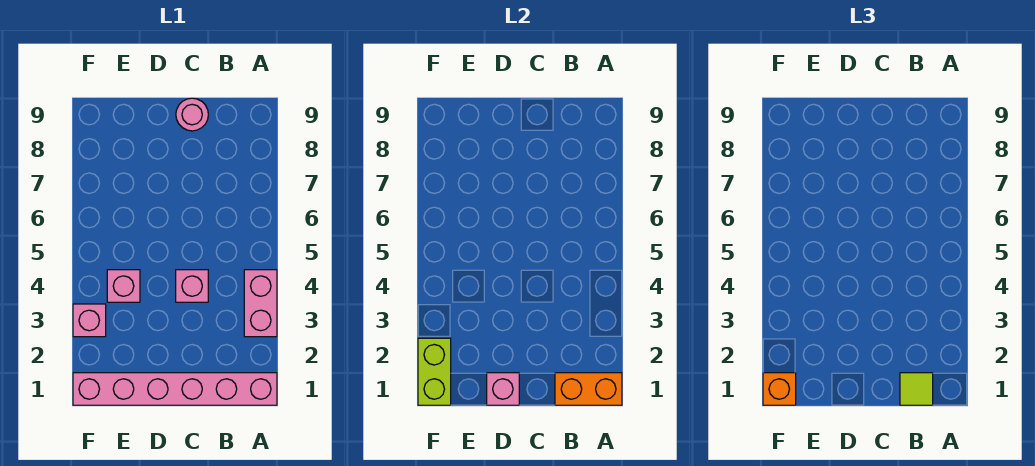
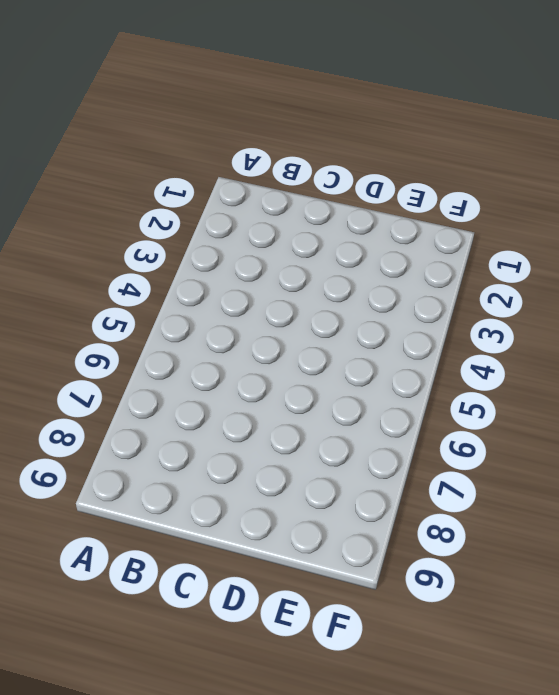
none -> pink brick A1:F1 level 1
none -> pink brick A3:A4 level 1

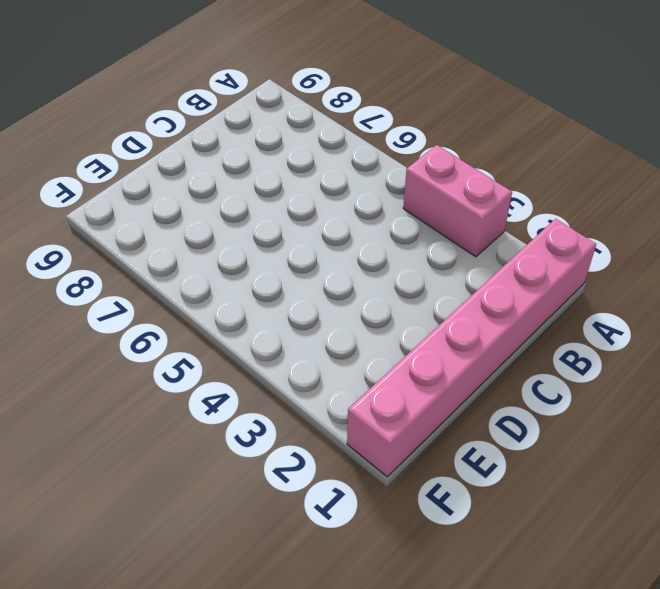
none -> pink brick C4 level 1
none -> pink round brick C9 level 1

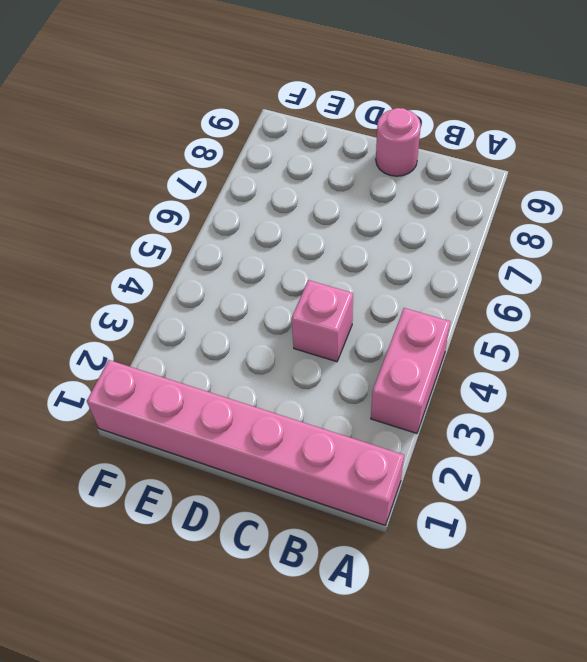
none -> pink brick E4 level 1
none -> pink brick F3 level 1

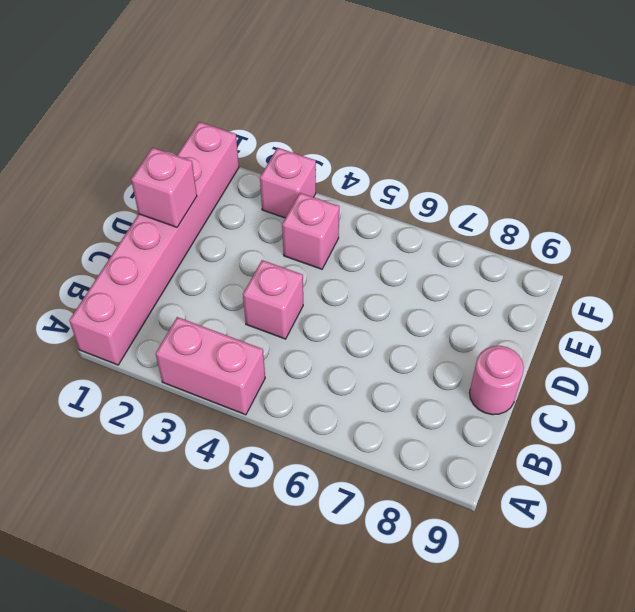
none -> orange brick A1:B1 level 2
none -> lime brick F1:F2 level 2

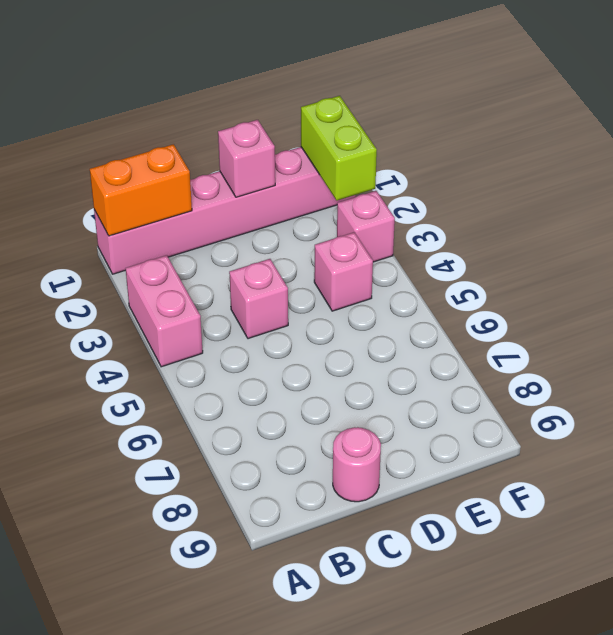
none -> lime tile B1 level 3
none -> orange brick F1 level 3

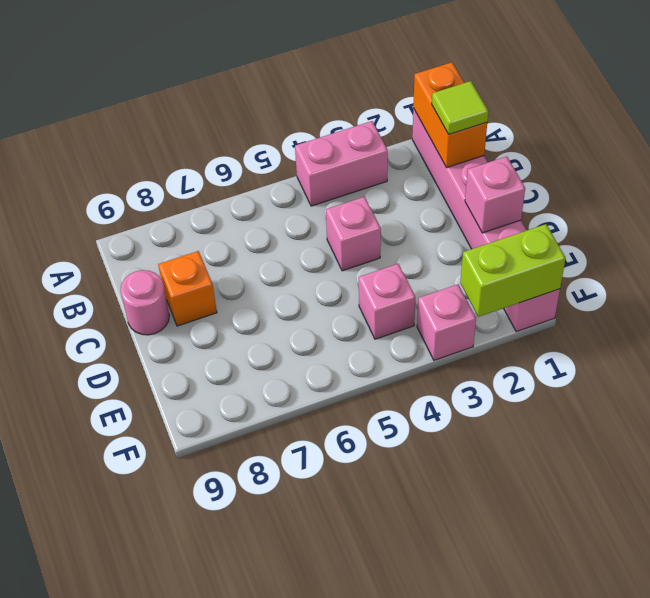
orange brick C8 level 1 -> orange brick F1 level 3

